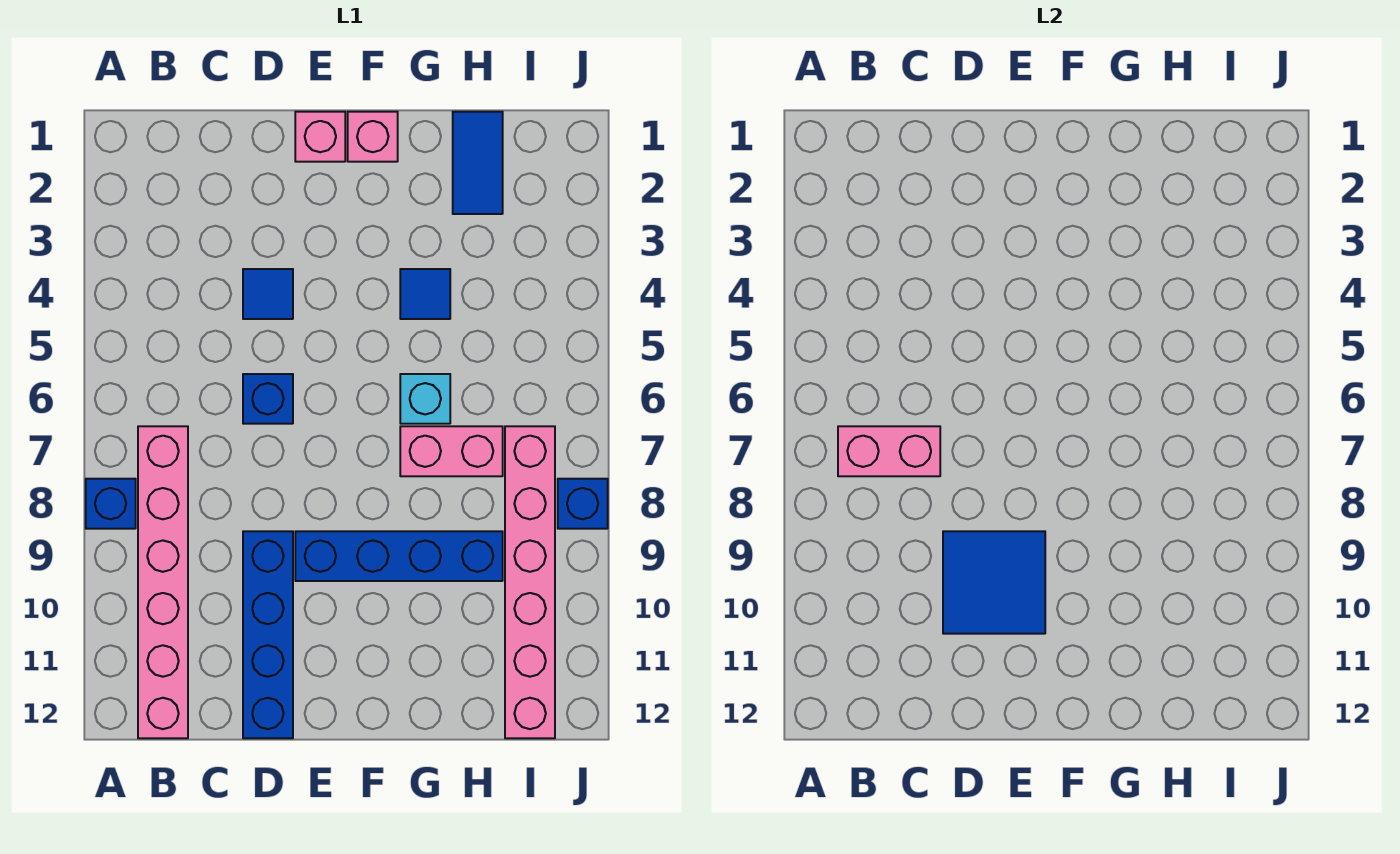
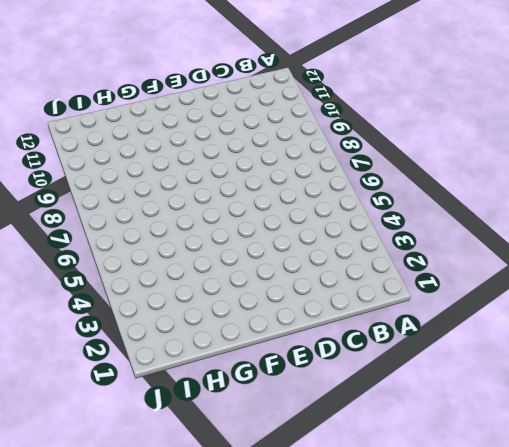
none -> blue brick A8 level 1
none -> pink brick B7:B12 level 1
none -> blue tile D4 level 1

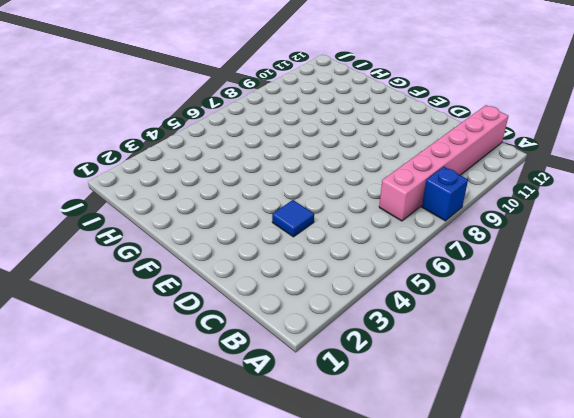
none -> blue brick D6 level 1
none -> blue brick D9:D12 level 1
none -> pink brick E1 level 1

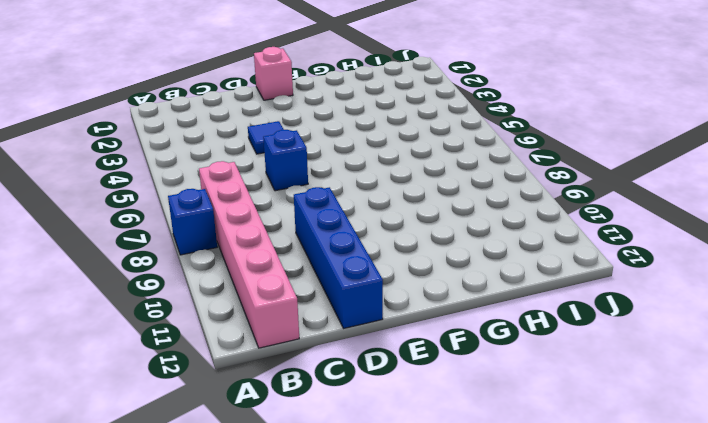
none -> blue brick E9:H9 level 1
none -> pink brick F1 level 1
none -> blue tile G4 level 1

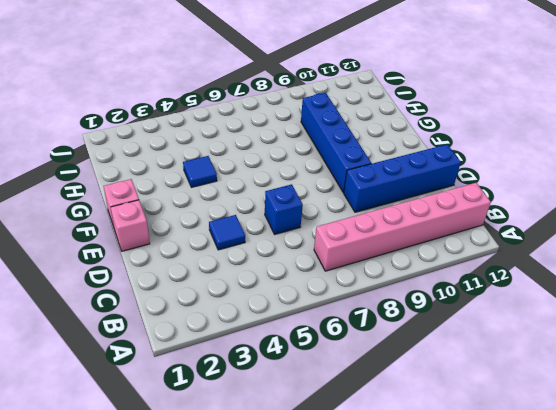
none -> blue brick A8 level 1
none -> cyan brick G6 level 1
none -> pink brick G7:H7 level 1

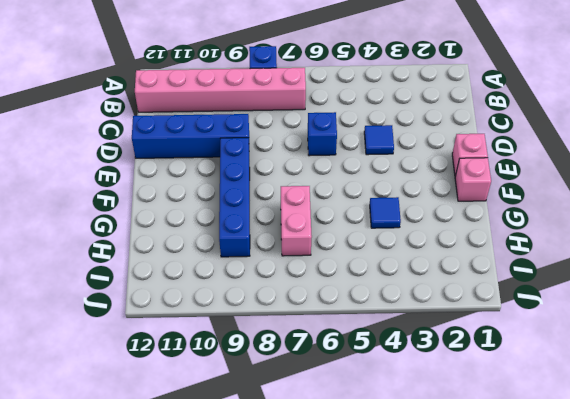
none -> cyan brick G6 level 1
none -> blue tile H1:H2 level 1
none -> pink brick I7:I12 level 1

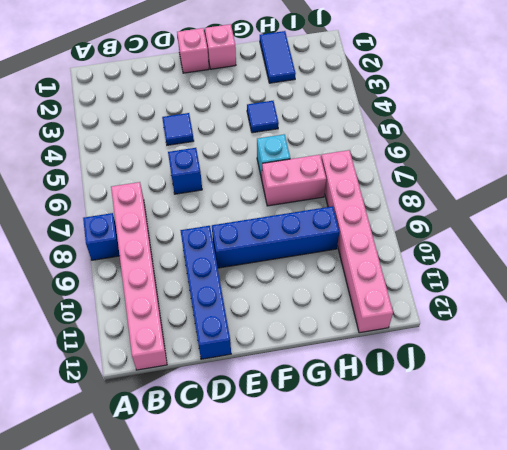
none -> blue brick J8 level 1
none -> pink brick B7:C7 level 2
none -> blue tile D9:E10 level 2

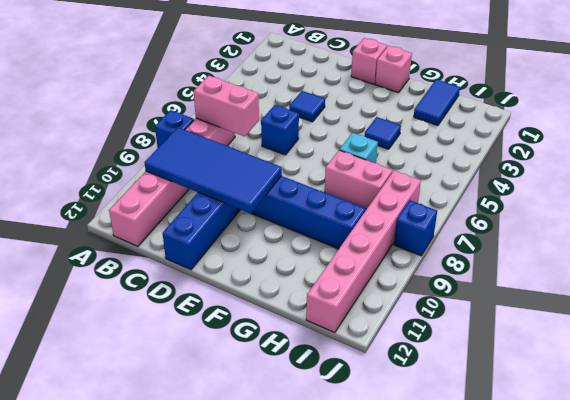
blue tile B9:E10 level 2 -> blue tile D9:E10 level 2

